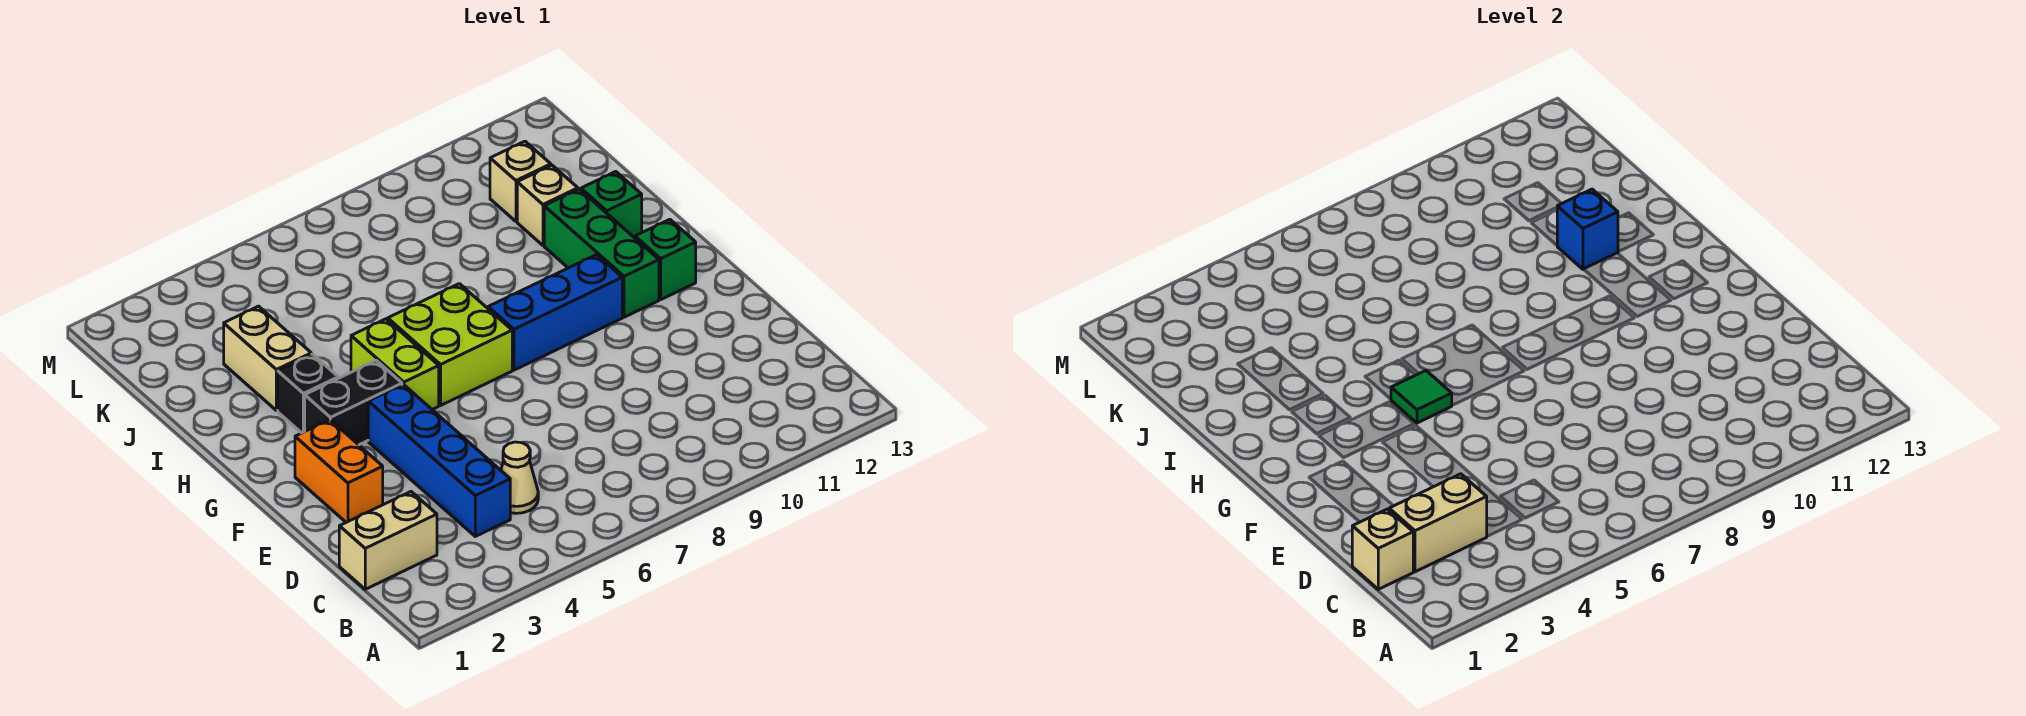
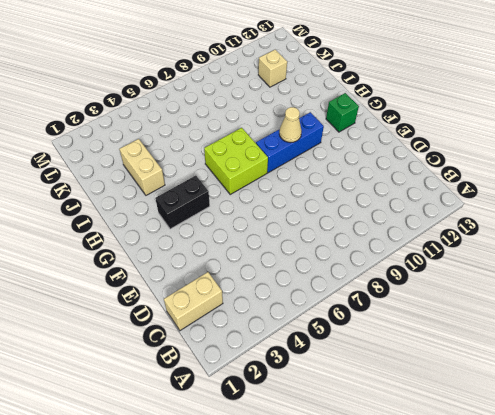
tan cone G9 level 2 -> tan cone C5 level 1
none -> blue brick C4:F4 level 1
none -> orange brick E2:F2 level 1
none -> lime brick G5:H5 level 1

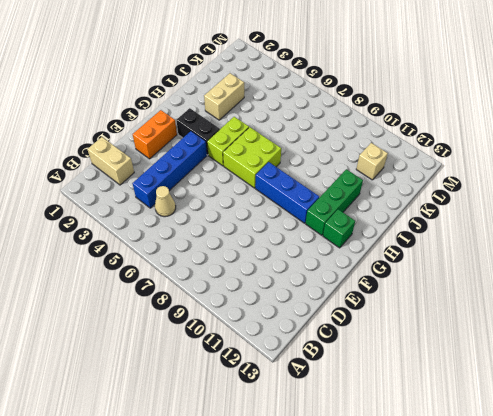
none -> black brick H3 level 1
none -> green brick I12 level 1
none -> tan brick J11 level 1

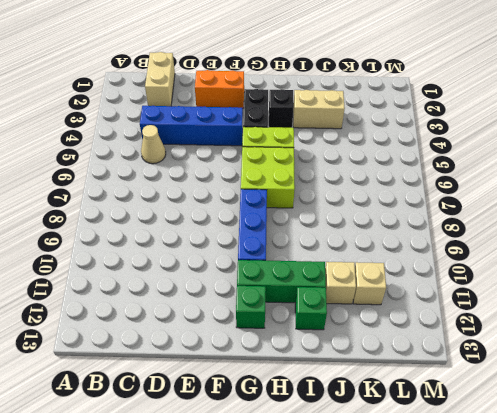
none -> tan brick C1 level 2
none -> tan brick C2:C3 level 2
none -> green tile G5 level 2

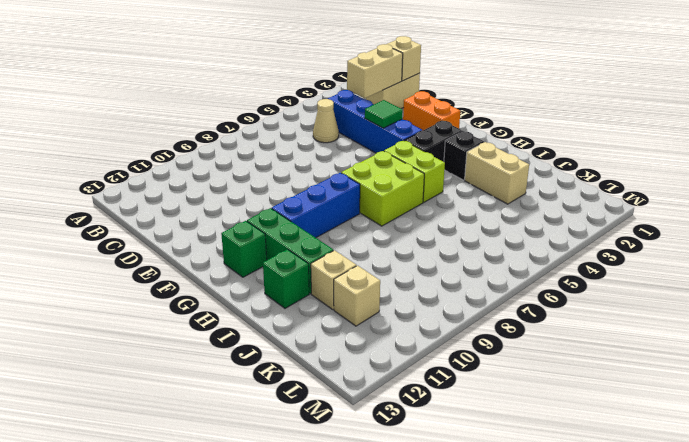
green tile E4 level 2 -> green tile G5 level 2
none -> blue brick I11 level 2

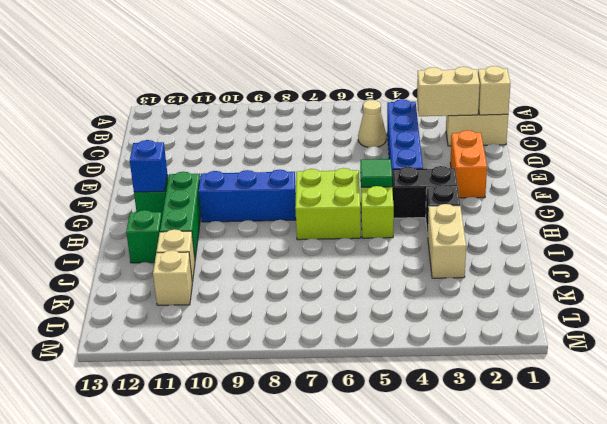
blue brick G12 level 2 -> blue brick I11 level 2

